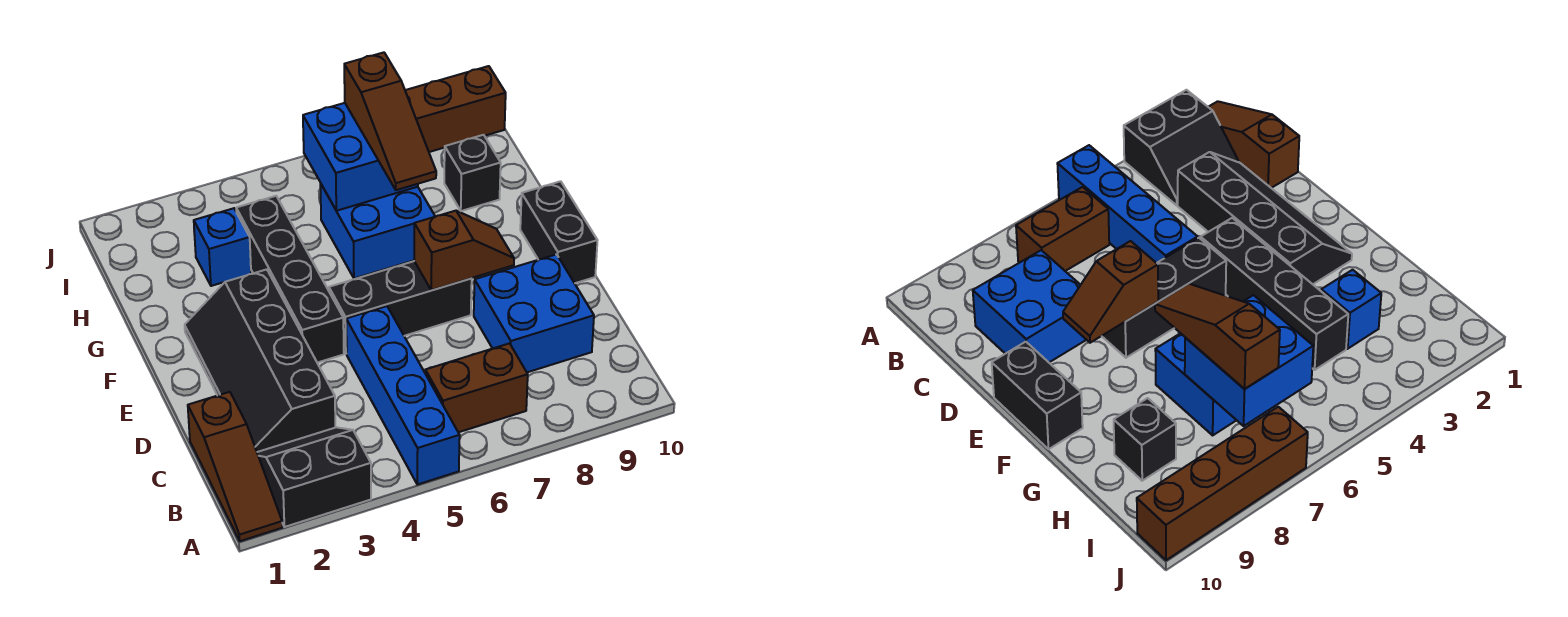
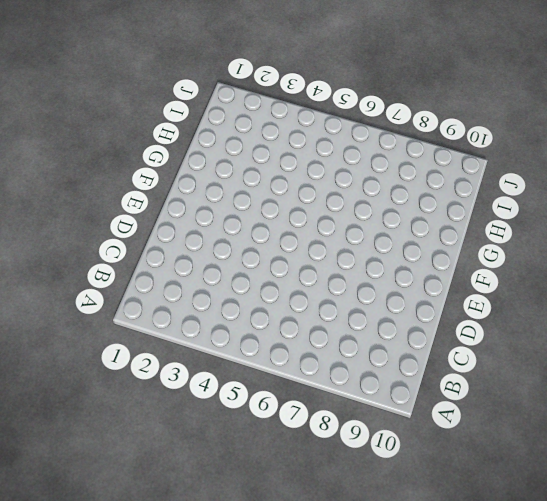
none -> brown slope A1:C1 level 1 top C
none -> black slope A2:B3 level 1 top A
none -> blue brick A5:D5 level 1

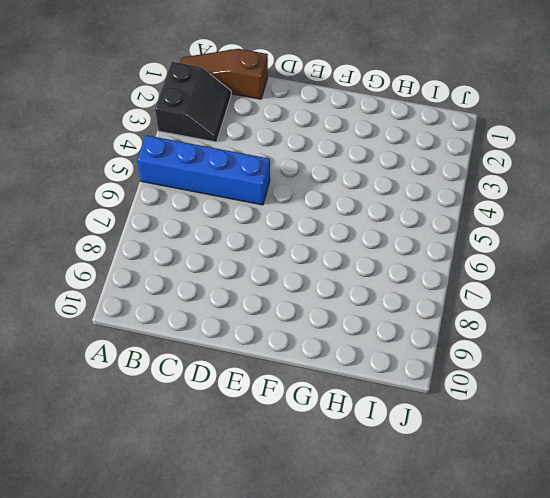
none -> brown brick B6:B7 level 1
none -> black slope C2:F3 level 1 top 3
none -> blue brick C8:D9 level 1

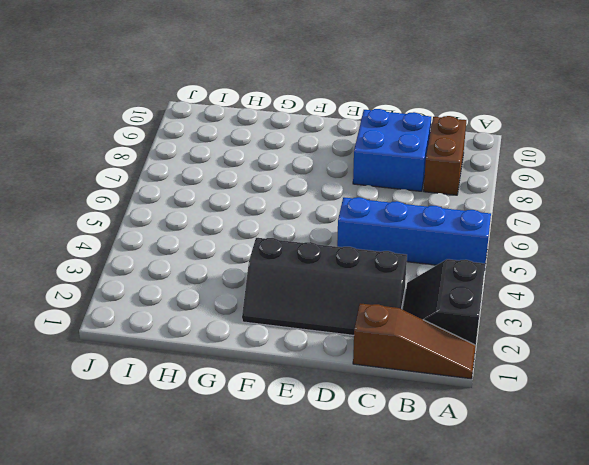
brown brick B8:B9 level 1 -> brown brick B6:B7 level 1
none -> black brick E4:H4 level 1
none -> black brick E5:E7 level 1
none -> black brick E10:F10 level 1

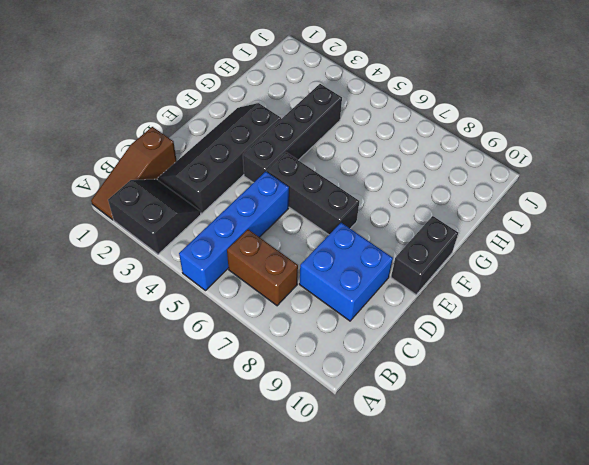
none -> blue brick G6:H7 level 1
none -> blue brick H3 level 1
none -> black brick H9 level 1

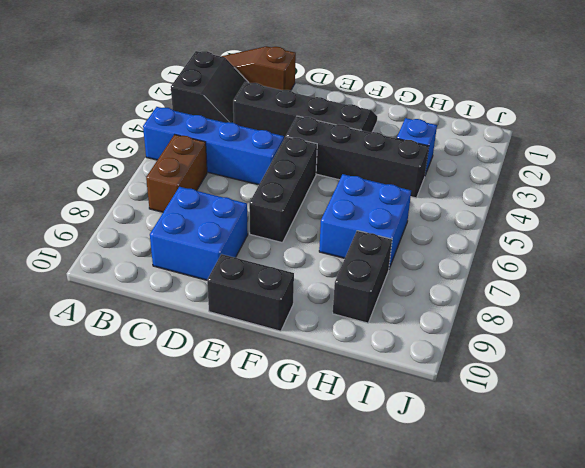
black brick H8:H9 level 1 -> black brick H9 level 1
none -> brown brick J7:J10 level 1
none -> brown slope E7:E8 level 2 top 7
none -> blue brick H6:I7 level 2

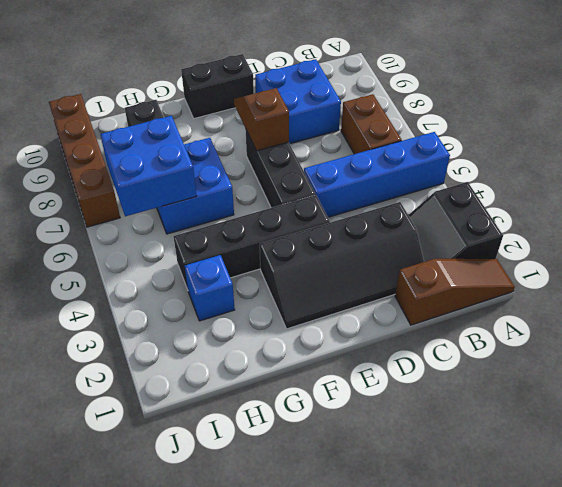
none -> brown slope G7:I7 level 3 top I

